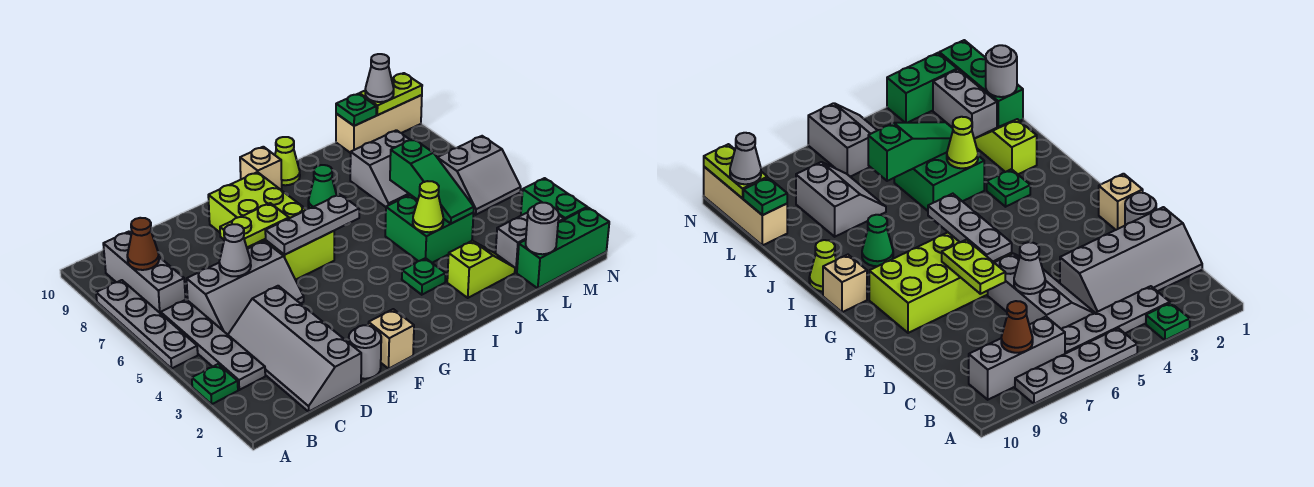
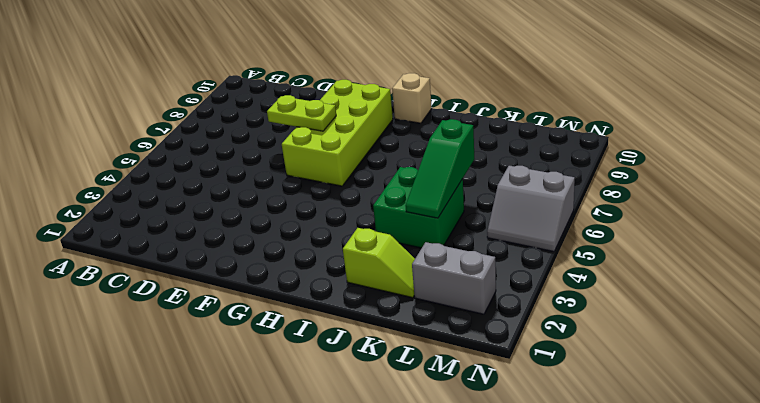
none -> green plate A3 level 1
none -> grey plate A5:A8 level 1
none -> grey plate B3:B6 level 1
none -> grey brick B7:B9 level 1

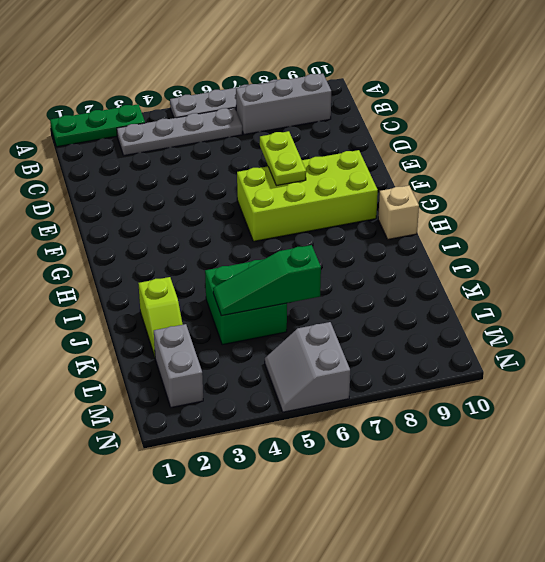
green plate A1:A3 level 1 -> green plate A3 level 1
none -> grey slope C1:D4 level 1 top D
none -> grey slope C5:E6 level 1 top 6
none -> grey round brick E1 level 1
none -> tan brick F1 level 1

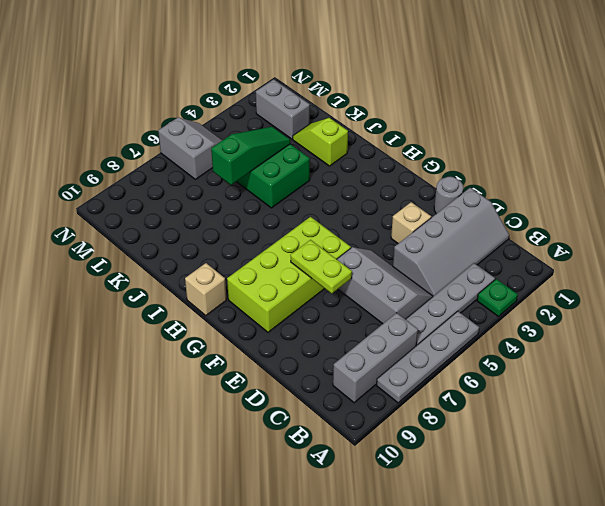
tan brick E3 level 1 -> tan brick F1 level 1
none -> green plate I3 level 1
none -> green cone I8 level 1
none -> lime cone I10 level 1
none -> grey slope K7:L8 level 1 top 8

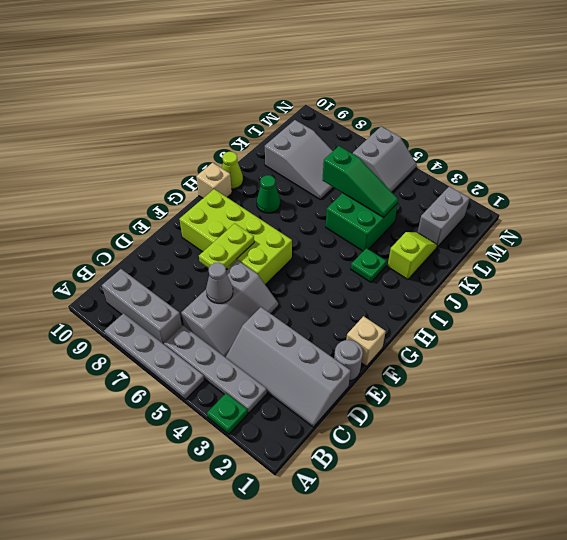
grey slope K7:L9 level 1 top 9 -> grey slope K7:L8 level 1 top 8
none -> green brick L1:N1 level 1
none -> tan brick L10:N10 level 1
none -> green brick N2:N3 level 1
none -> brown cone B8 level 2

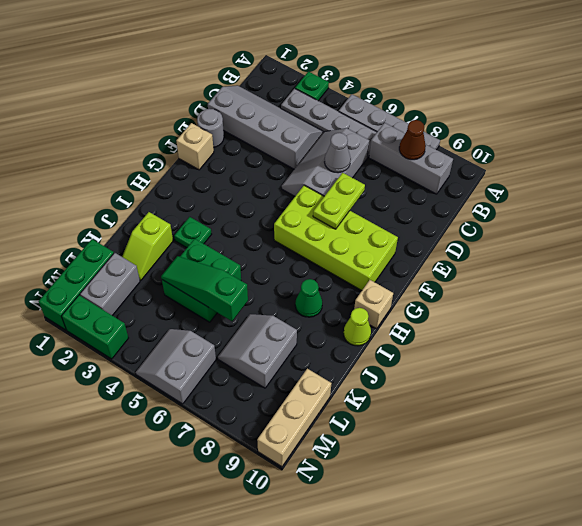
none -> grey plate F6:H6 level 2
none -> lime cone J4 level 2
none -> grey round brick L1 level 2
none -> green plate L10 level 2

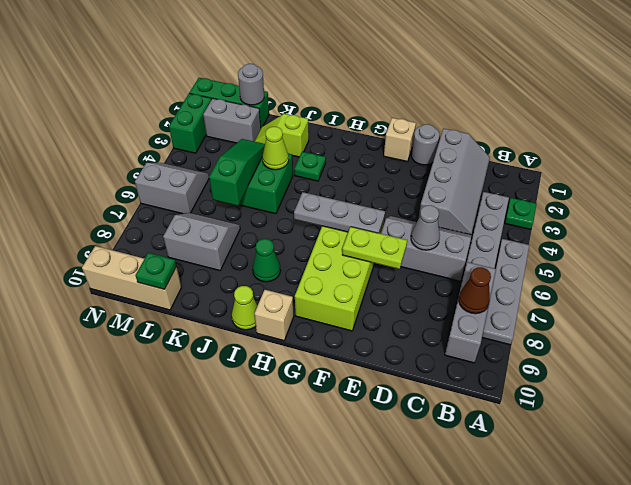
none -> lime plate M10:N10 level 2
none -> grey cone M10 level 3

